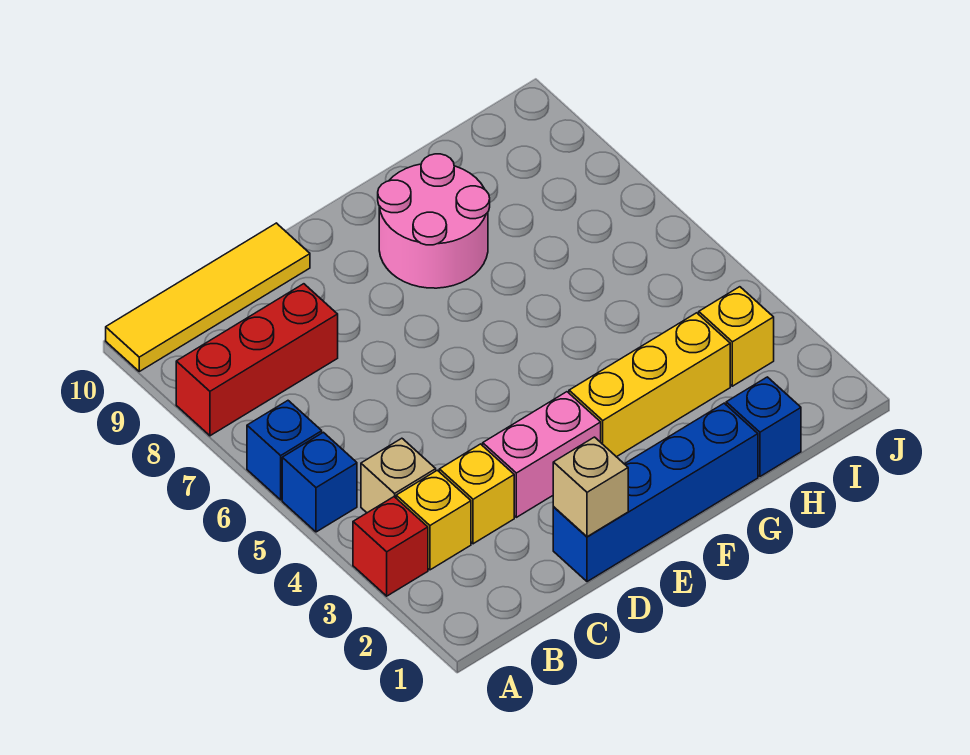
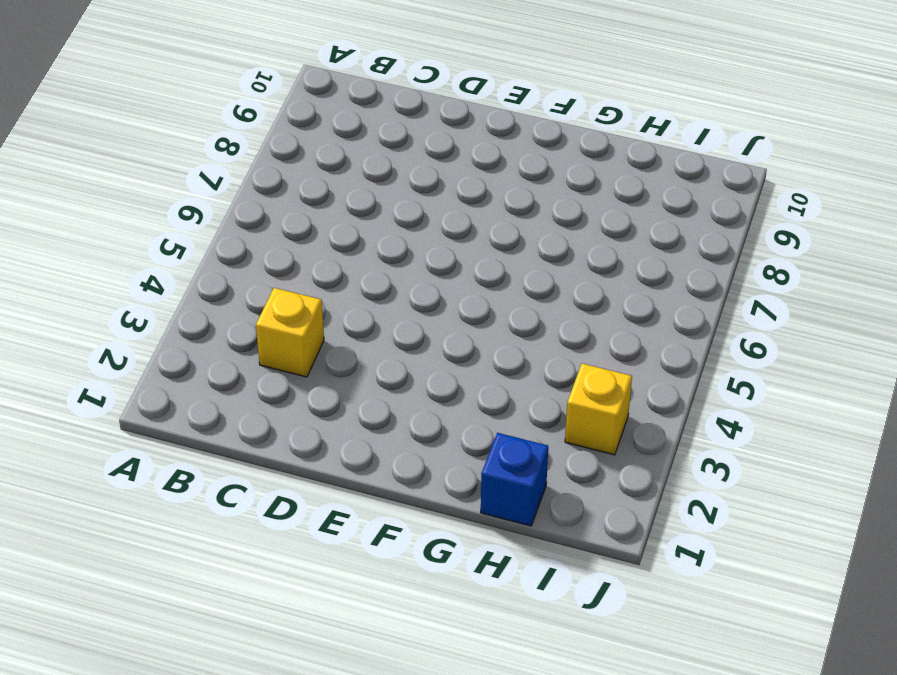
none -> red brick A3 level 1
none -> blue brick A5 level 1
none -> blue brick A6 level 1

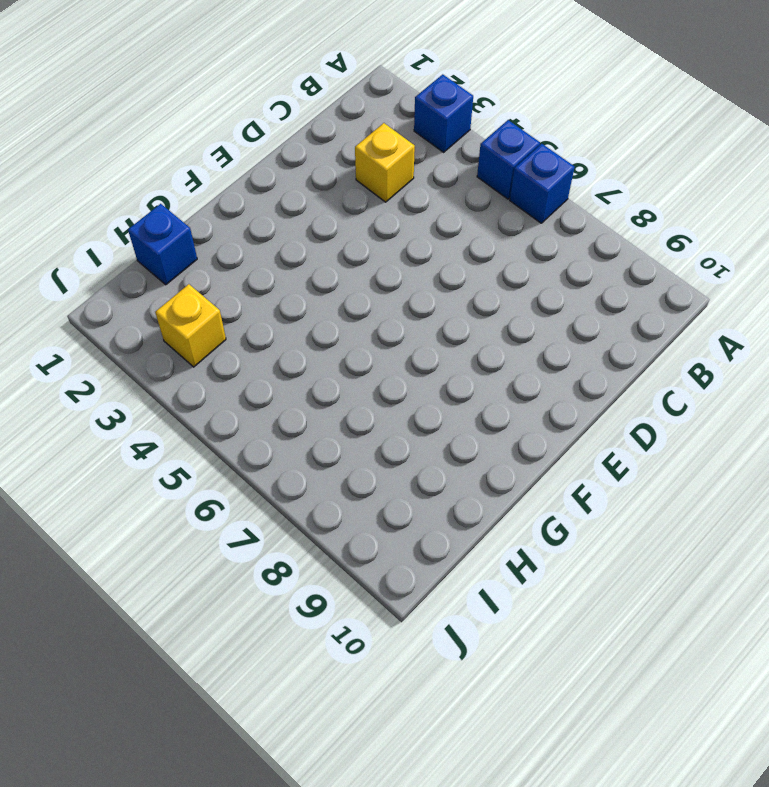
blue brick A3 level 1 -> red brick A3 level 1
none -> red brick A8:C8 level 1
none -> yellow tile A10:D10 level 1
none -> yellow brick B3 level 1

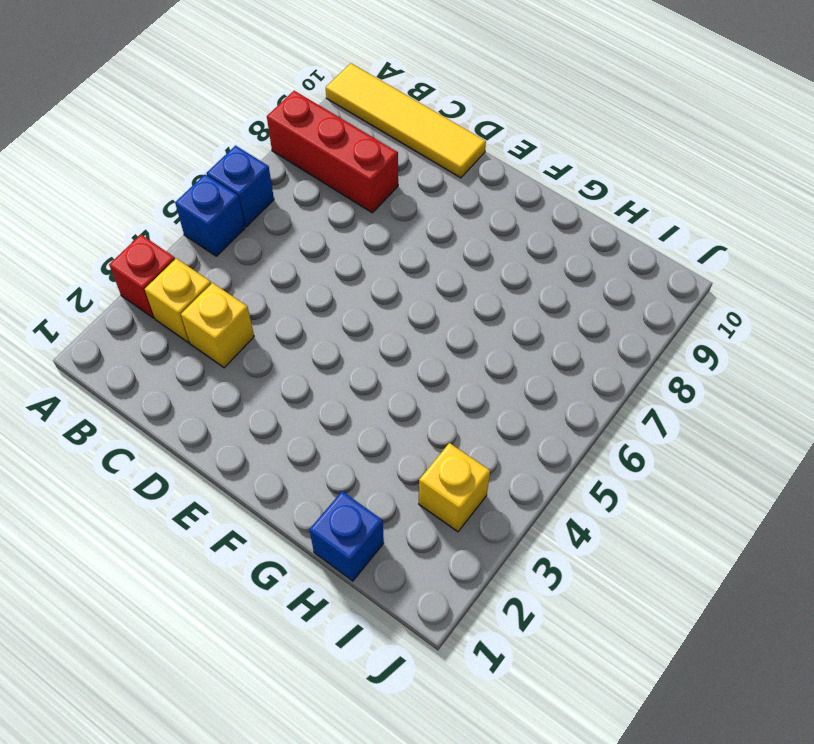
none -> tan brick B4 level 1
none -> blue brick D1:G1 level 1
none -> pink brick D3:E3 level 1

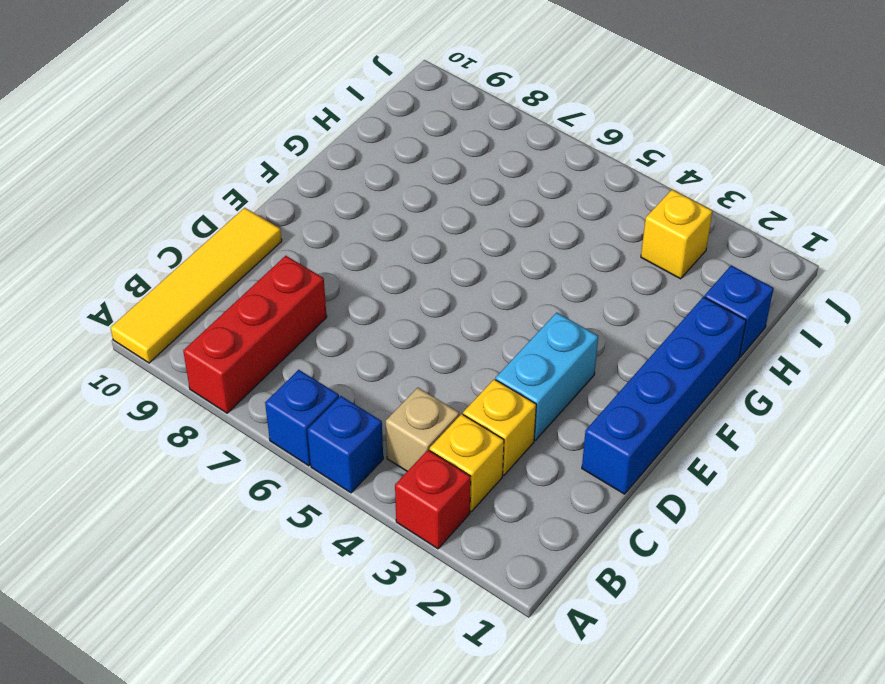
cyan brick D3:E3 level 1 -> pink brick D3:E3 level 1
none -> yellow brick F3:H3 level 1
none -> pink round brick F8:G9 level 1
none -> tan brick D1 level 2

